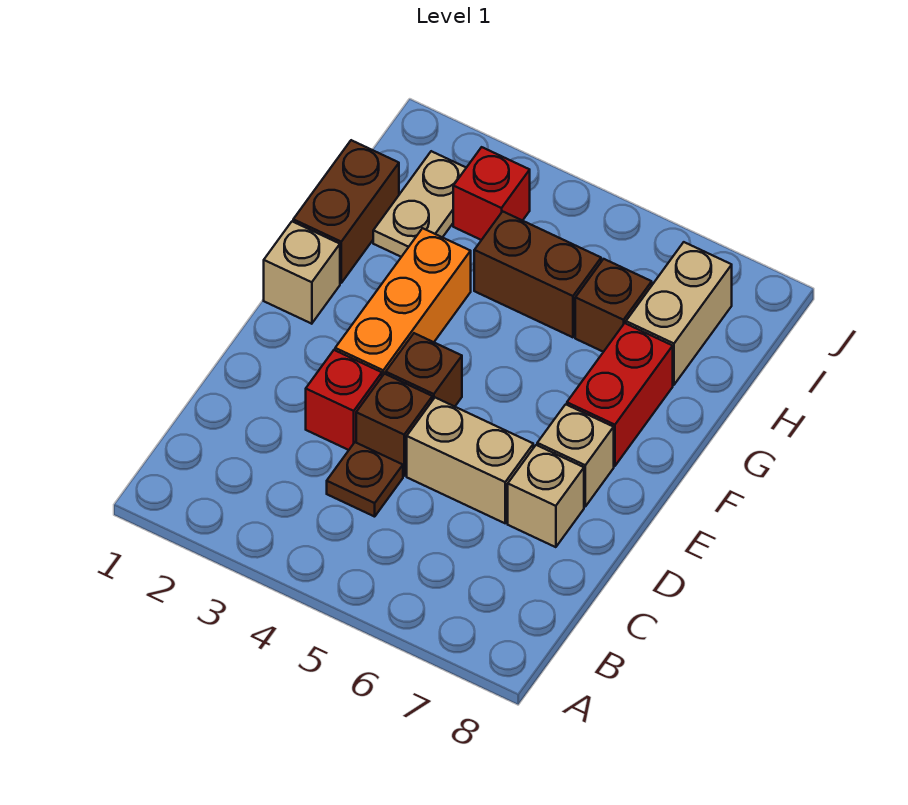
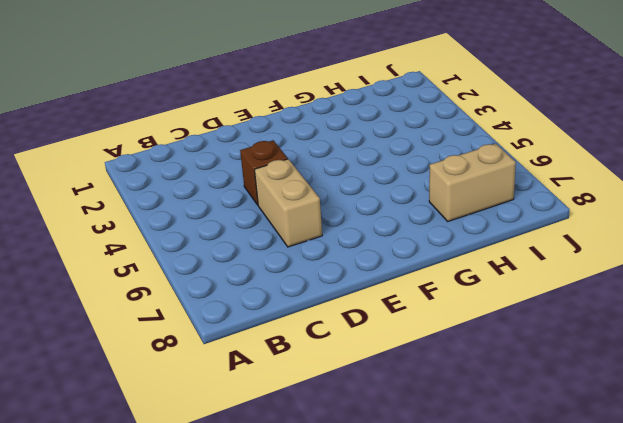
none -> brown plate C4 level 1
none -> red brick D3 level 1
none -> tan brick D7 level 1

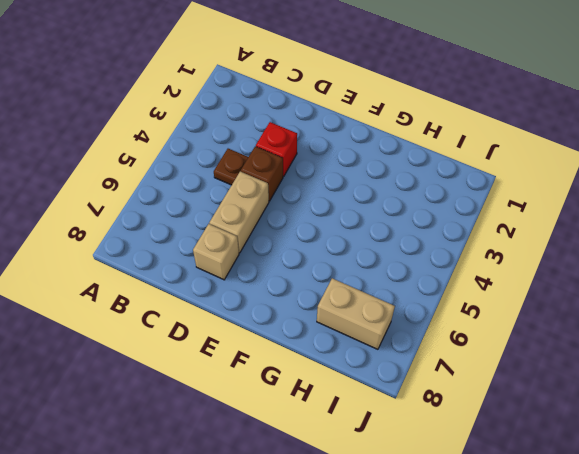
none -> orange brick E3:G3 level 1
none -> brown brick E4 level 1
none -> tan brick E7 level 1

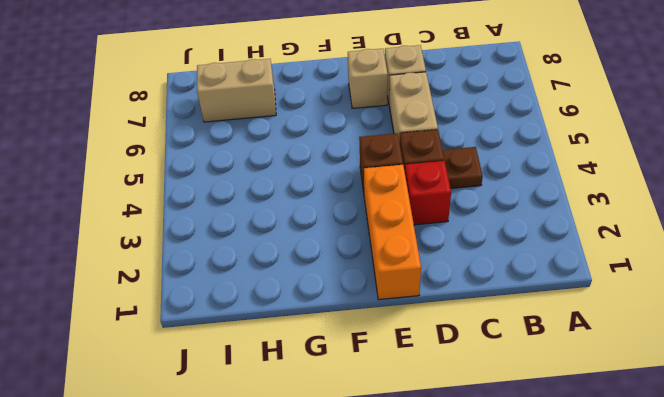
orange brick E1:E3 level 1 -> orange brick E3:G3 level 1
none -> tan brick F1 level 1
none -> red brick F7:G7 level 1
none -> brown brick G1:H1 level 1

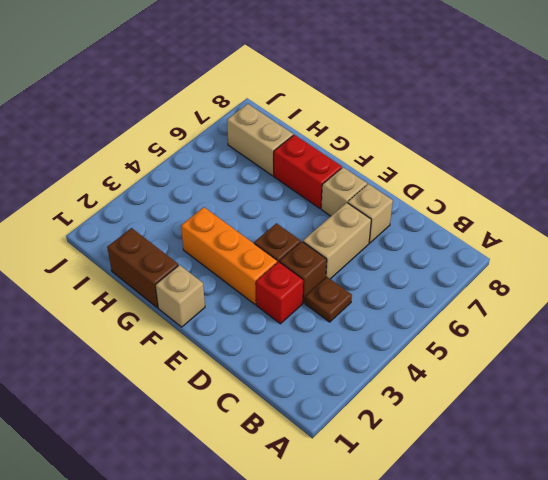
none -> tan plate H2:I2 level 1
none -> brown brick H4:H5 level 1
none -> brown brick H6 level 1

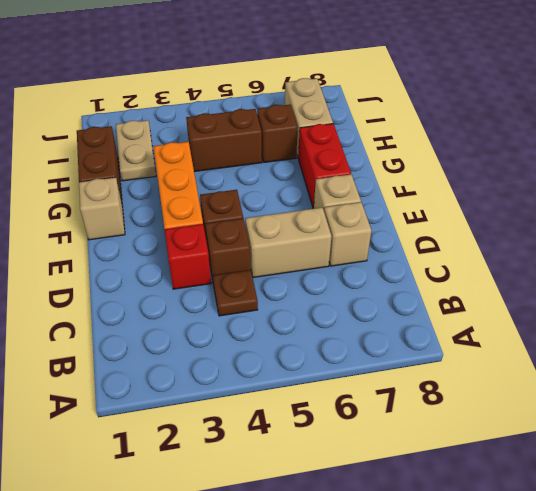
none -> red brick I3 level 1

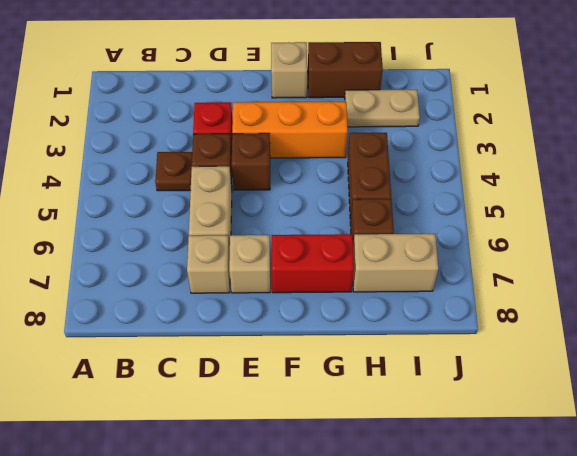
none -> red brick I3 level 1

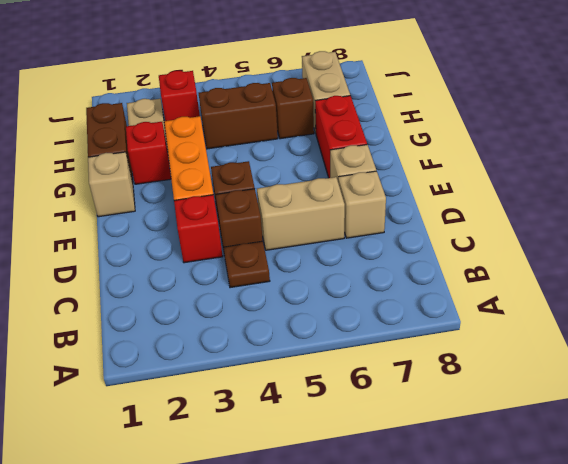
red brick G2 level 1 -> none

